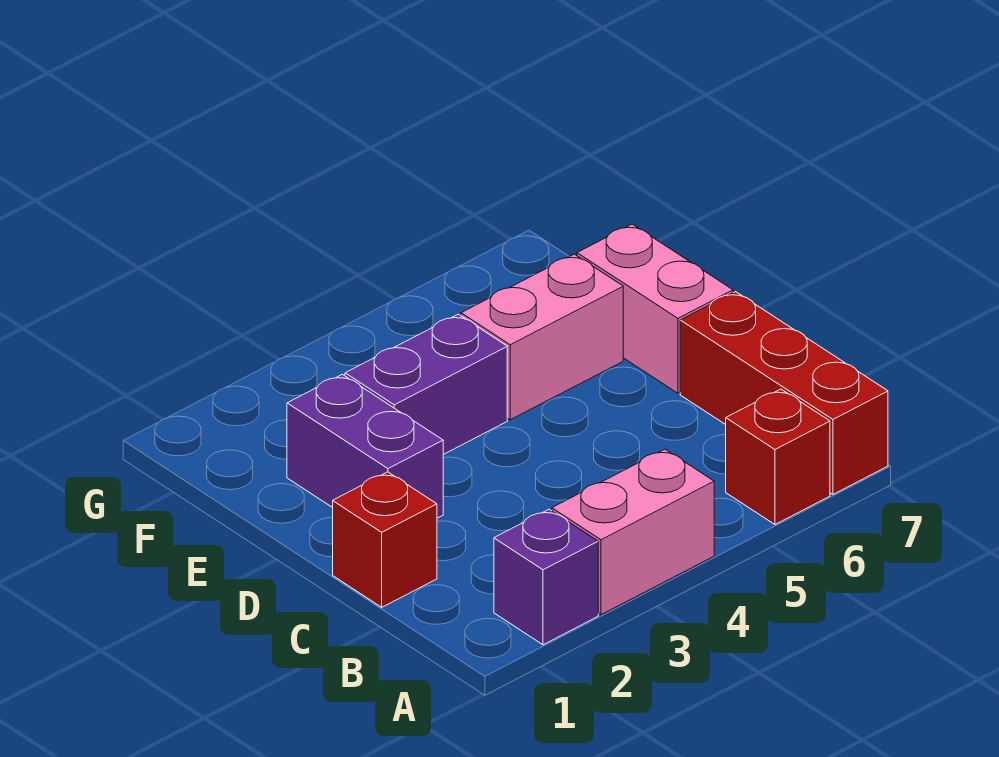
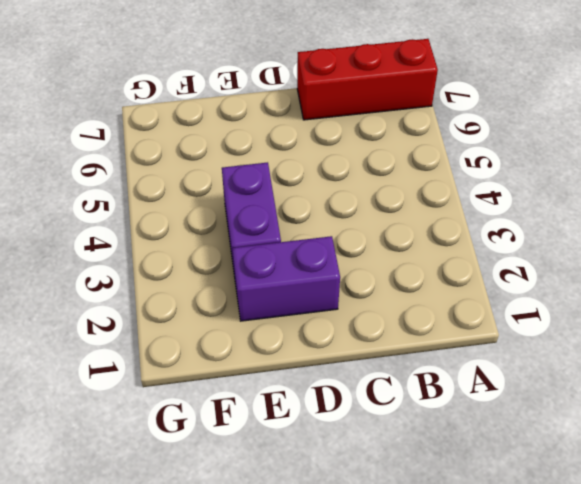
none -> purple brick A2 level 1
none -> pink brick A3:A4 level 1

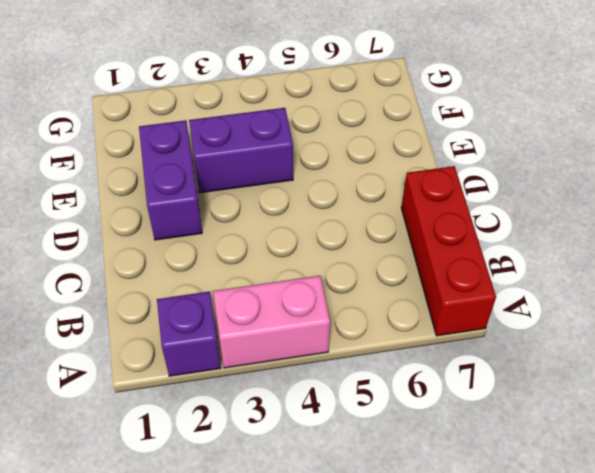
none -> red brick A6 level 1
none -> red brick C1 level 1

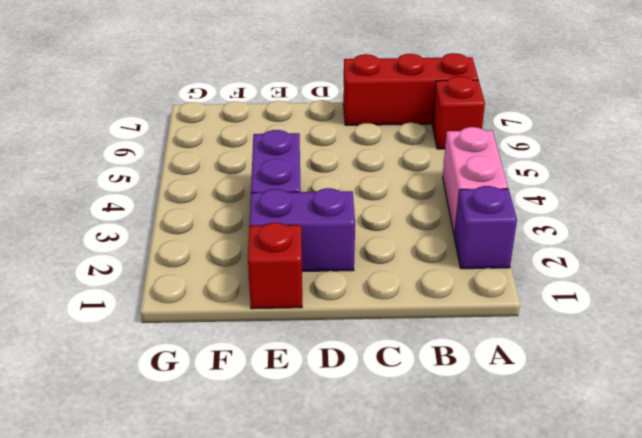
red brick E1 level 1 -> red brick C1 level 1
none -> pink brick D7:E7 level 1
none -> pink brick E5:E6 level 1

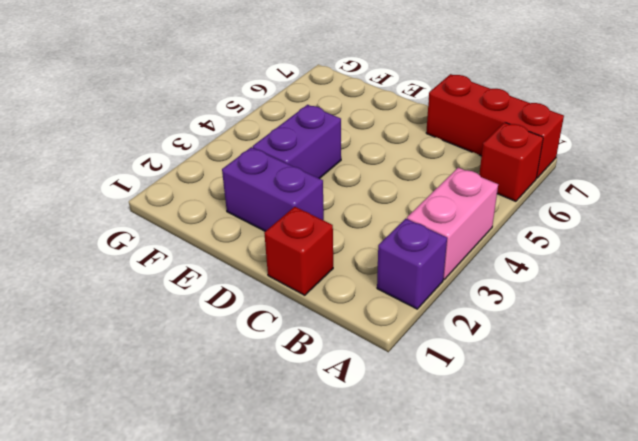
none -> pink brick D7:E7 level 1
none -> pink brick E5:E6 level 1

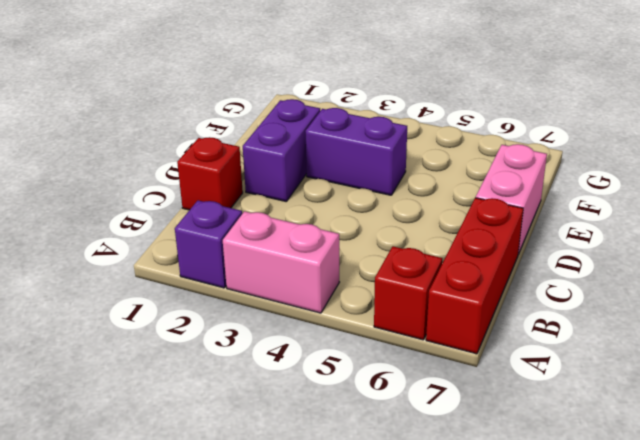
none -> pink brick E5:E6 level 1

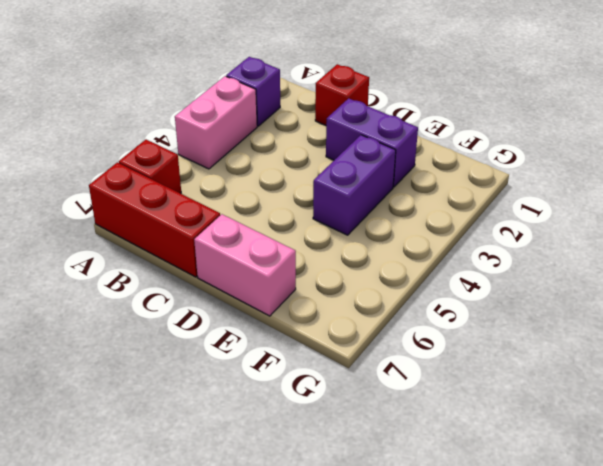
none -> pink brick E5:E6 level 1

